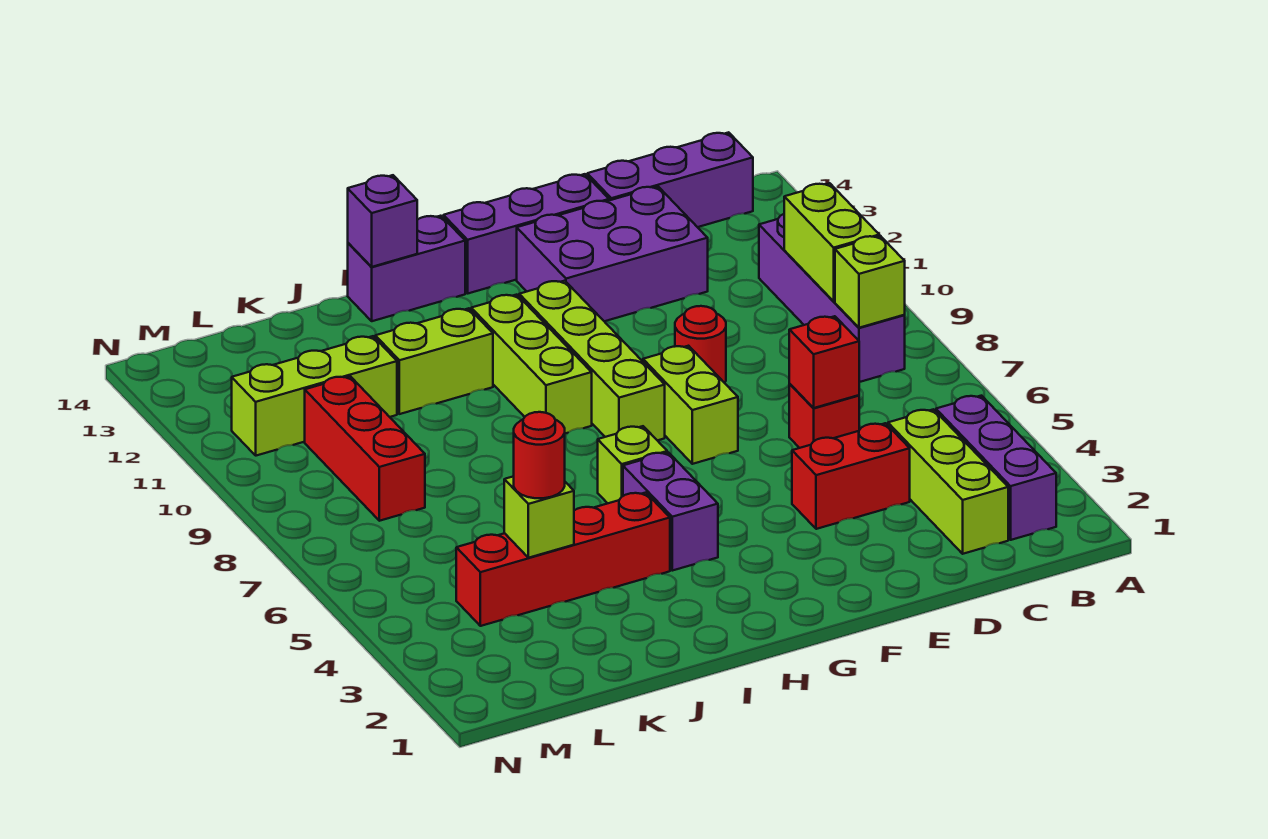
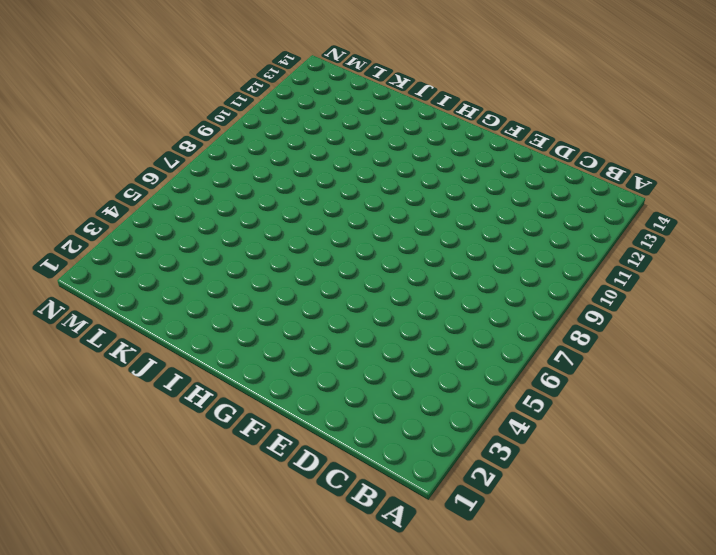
none -> purple brick B2:B4 level 1
none -> purple brick B8:B11 level 1
none -> purple brick B14:D14 level 1

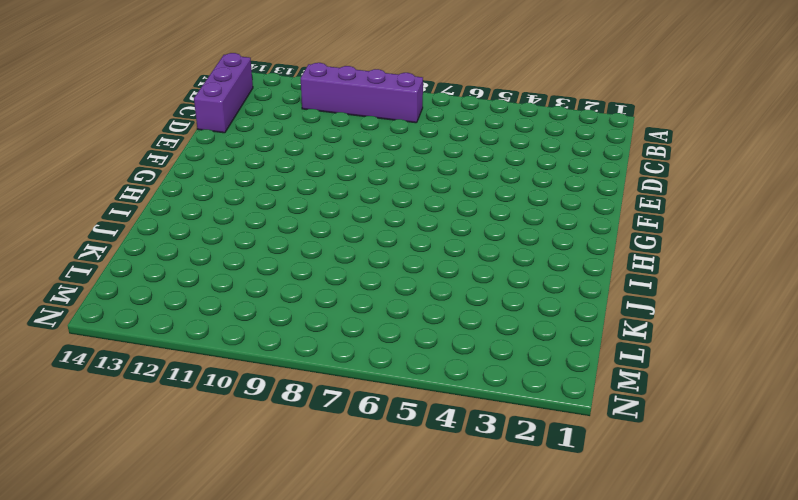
none -> purple brick B2:B4 level 1
none -> lime brick C2:C4 level 1
none -> red brick D4:E4 level 1

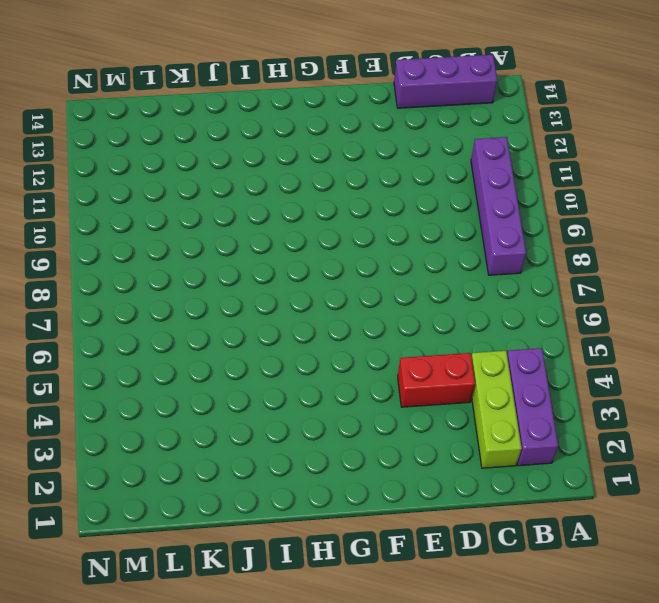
none -> red brick D6 level 1
none -> purple brick D12:F13 level 1
none -> red round brick E9 level 1

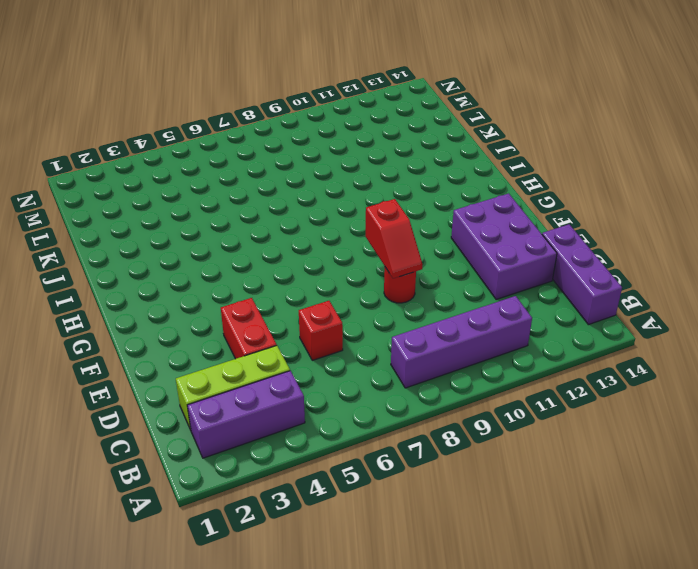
red slope E9:F9 level 2 top F -> none
none -> purple brick E14:G14 level 1
none -> lime brick F7:F8 level 1
none -> lime brick G8:G11 level 1

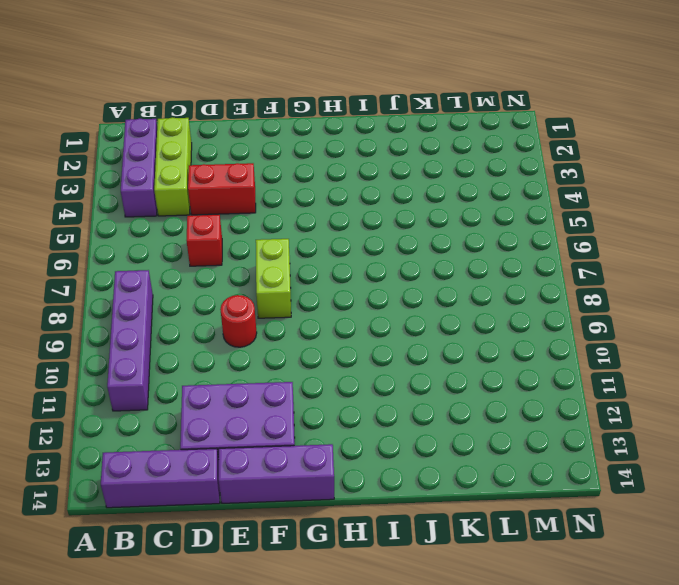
none -> lime brick G8:G11 level 1
none -> purple brick H4:H5 level 1
none -> lime brick H6 level 1

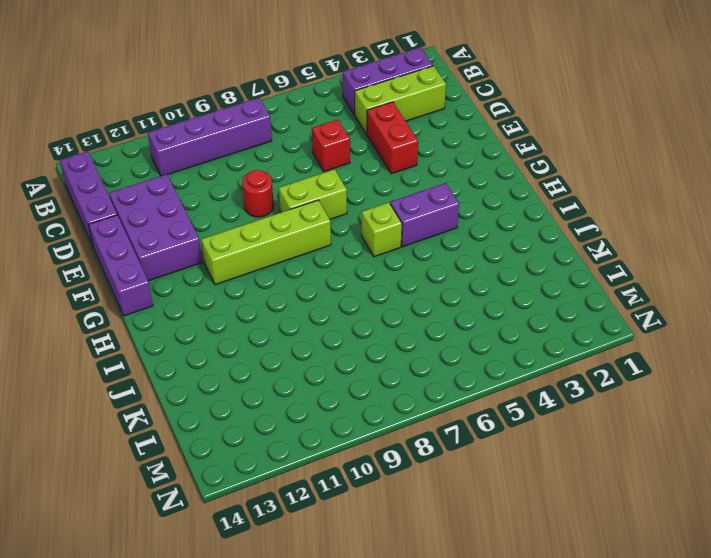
none -> lime brick H9:H11 level 1
none -> purple brick H14:I14 level 1
none -> red brick I4:L4 level 1

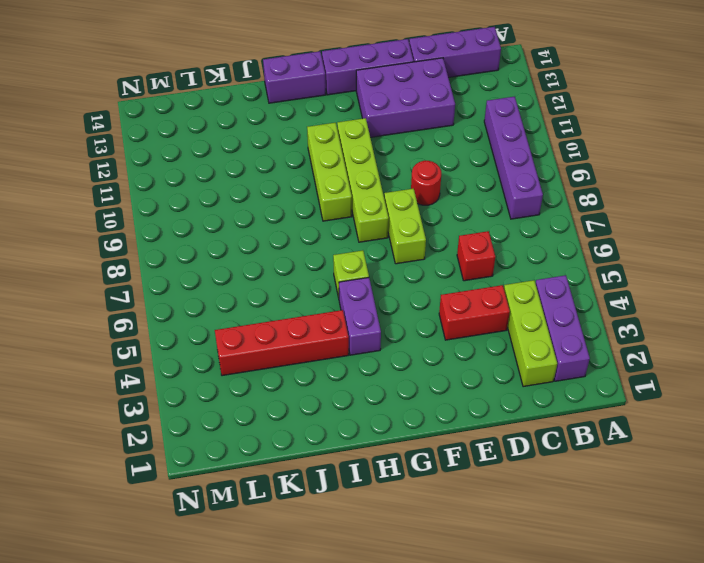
none -> lime brick I11:J11 level 1
none -> lime brick K11:M11 level 1
none -> red brick L8:L10 level 1

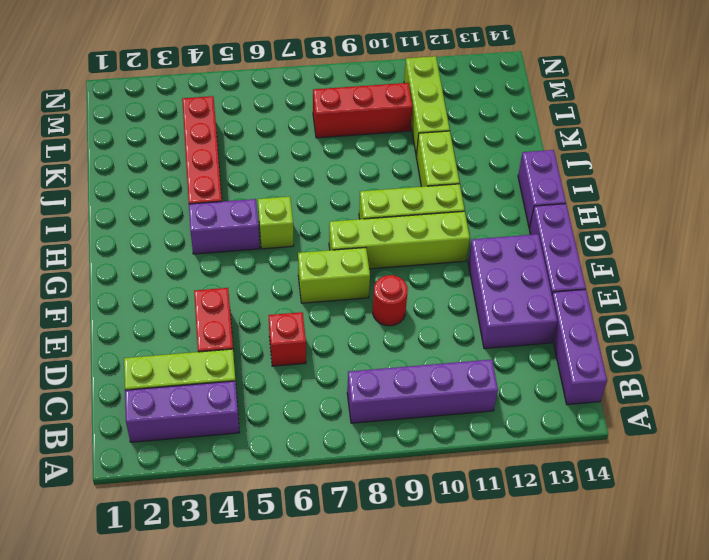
none -> lime brick B8 level 2
none -> lime brick B9:B10 level 2
none -> red brick D6 level 2

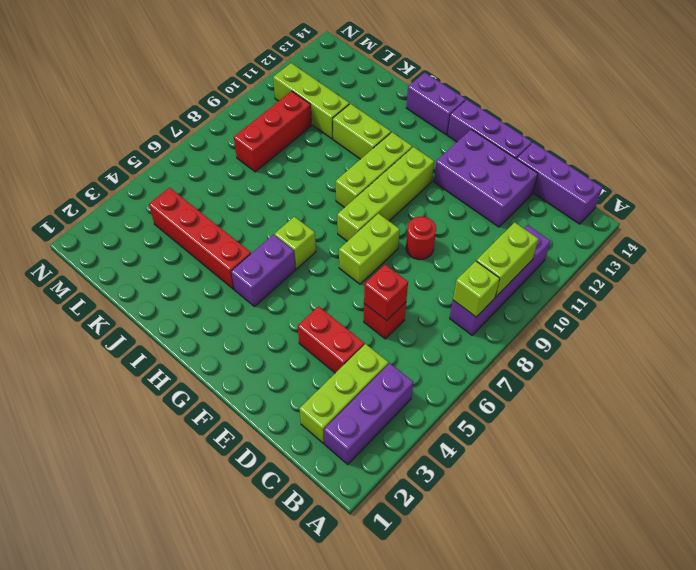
none -> purple brick I14 level 2
none -> lime brick K4 level 2
none -> red round brick K4 level 3

